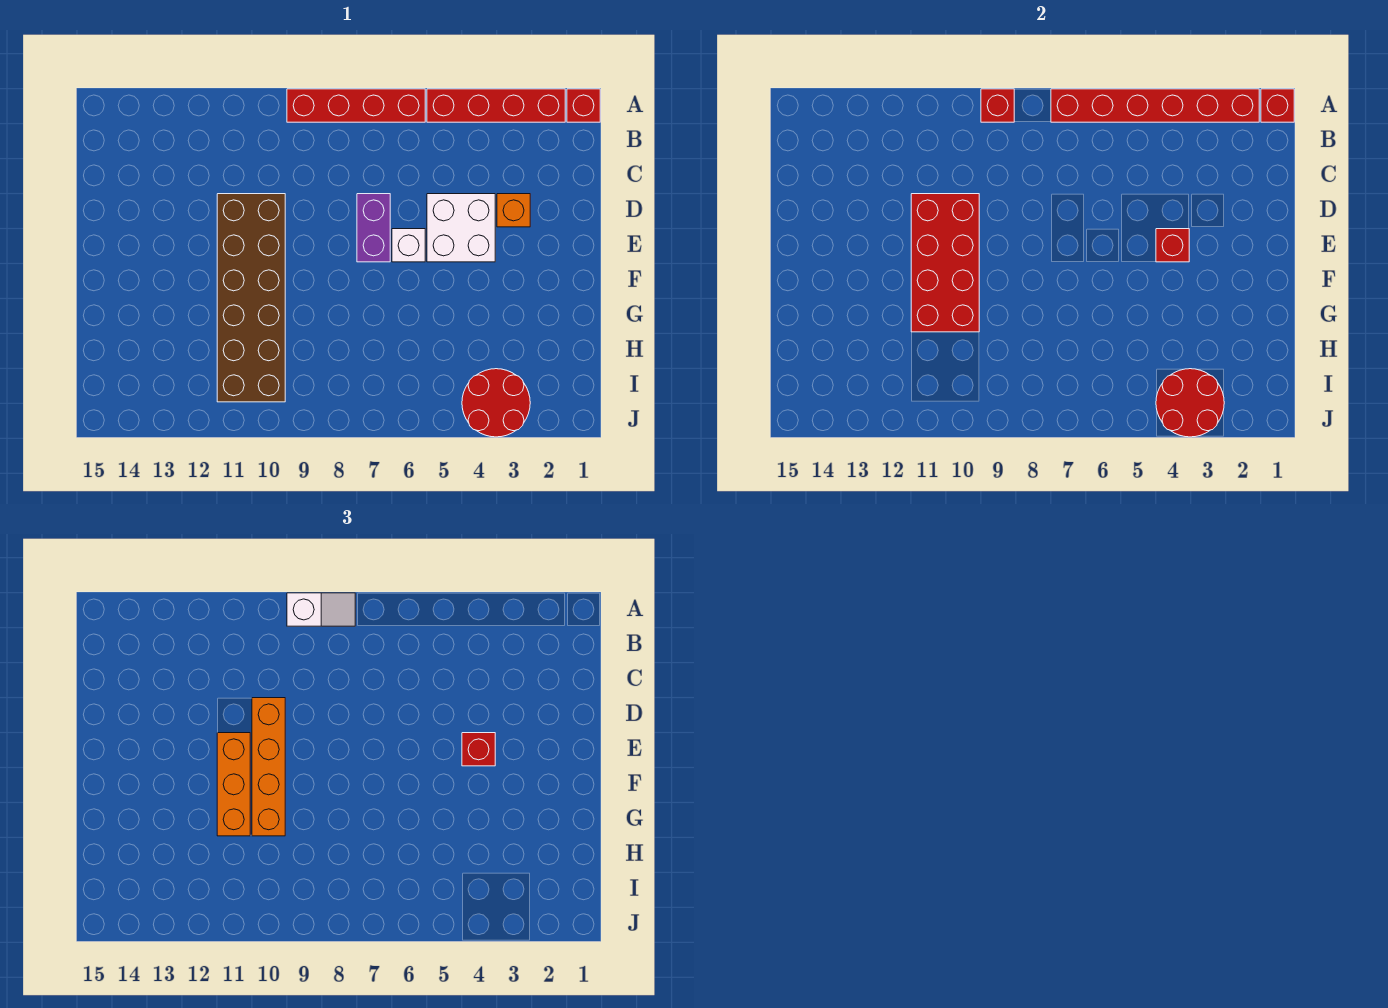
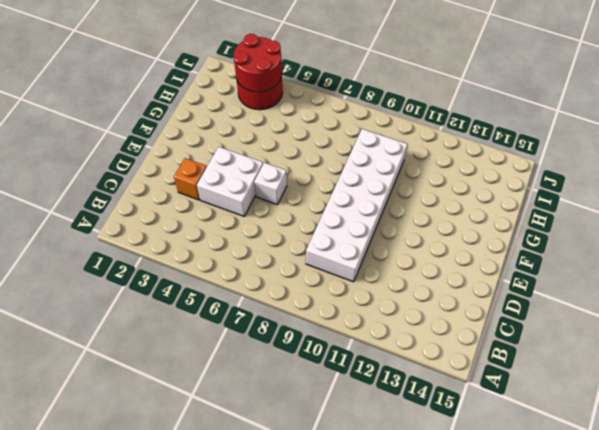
white brick C9:H10 level 1 -> brown brick D10:I11 level 1
none -> red brick A1 level 1
none -> red brick A2:A5 level 1
none -> red brick A6:A9 level 1

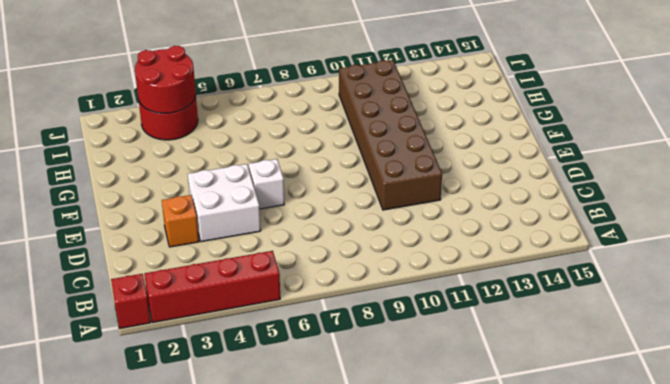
none -> red brick A6:A9 level 1
none -> purple brick D7:E7 level 1
none -> red brick A1 level 2

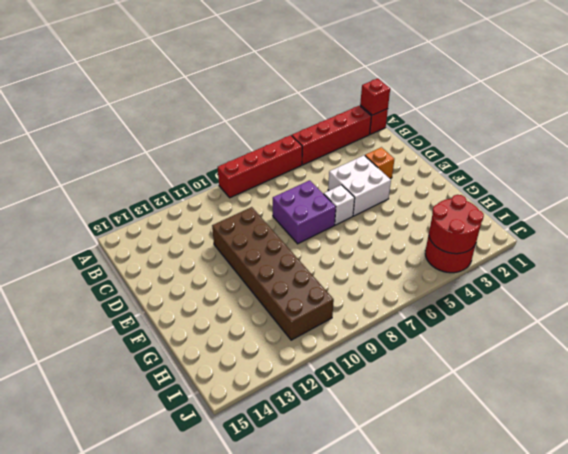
purple brick D7:E8 level 1 -> purple brick D7:E7 level 1
none -> red brick A2:A7 level 2
none -> red brick A9 level 2
none -> red brick D10:G11 level 2

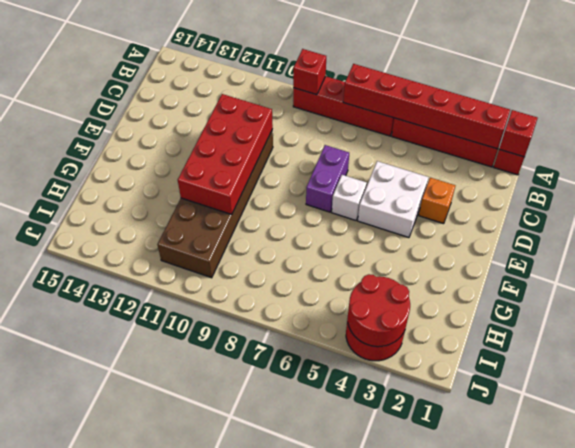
none -> red brick E4 level 2
none -> white slope A8:A9 level 3 top 9
none -> orange brick D10:G10 level 3

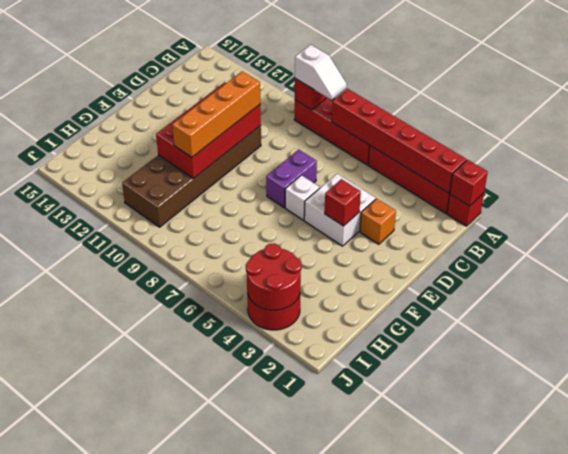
none -> red brick E4 level 3
none -> orange brick E11:G11 level 3

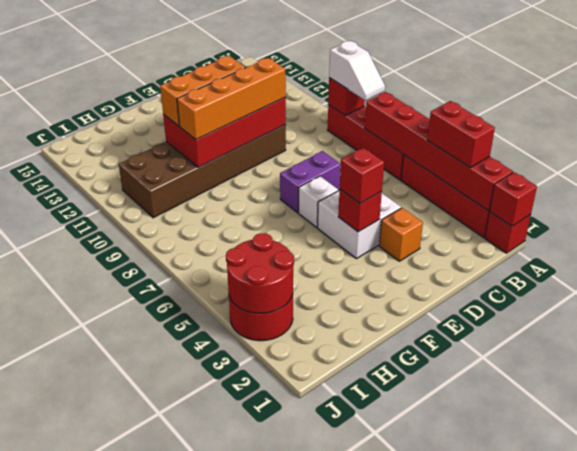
red brick A3:A4 level 3 -> none

